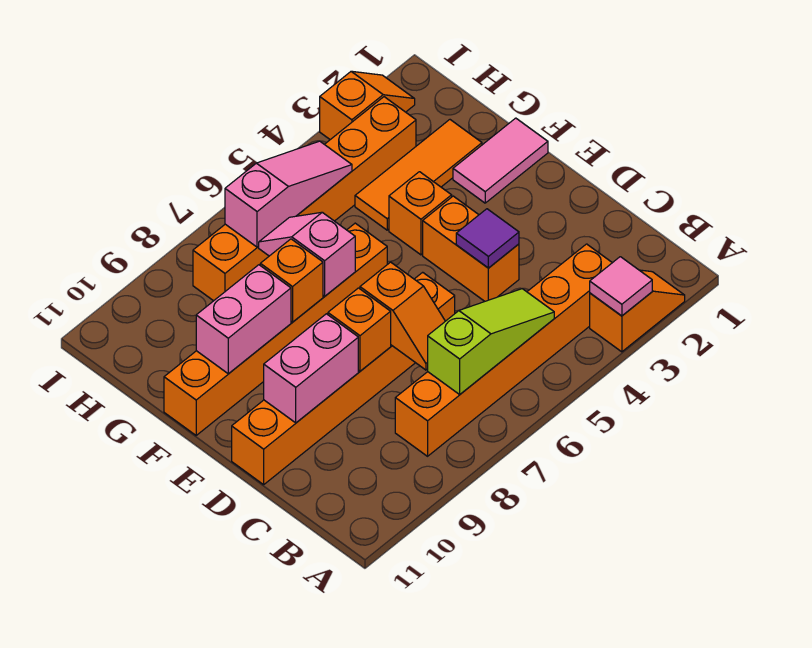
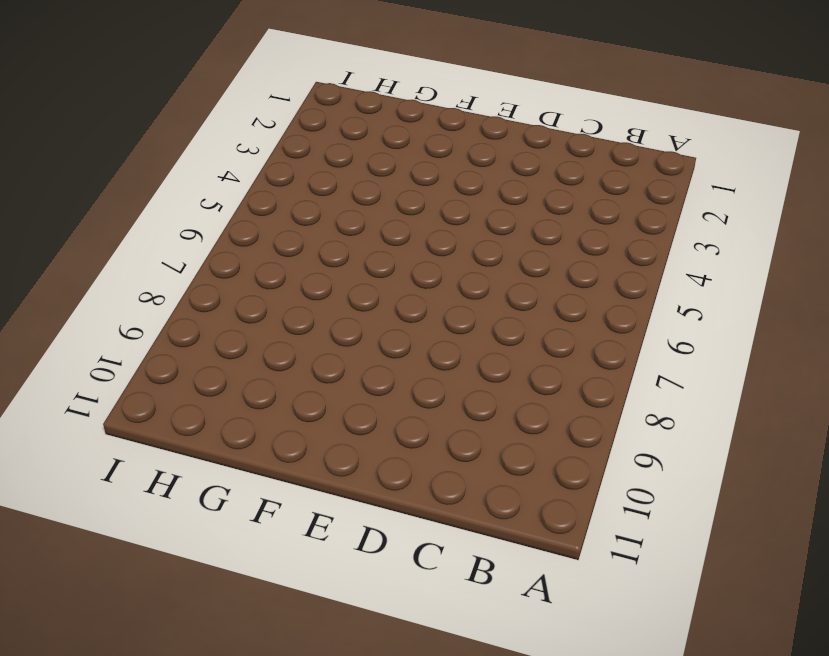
none -> orange slope A2:A3 level 1 top 3
none -> orange brick B3:B8 level 1
none -> orange brick D4:E4 level 1

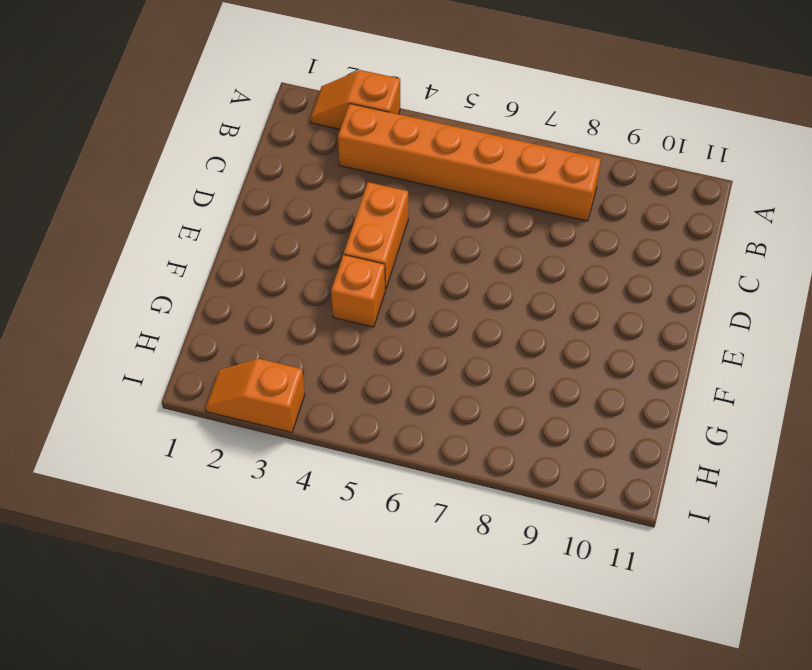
none -> orange brick D6:D11 level 1
none -> pink tile F1:F2 level 1
none -> orange brick F6:F11 level 1

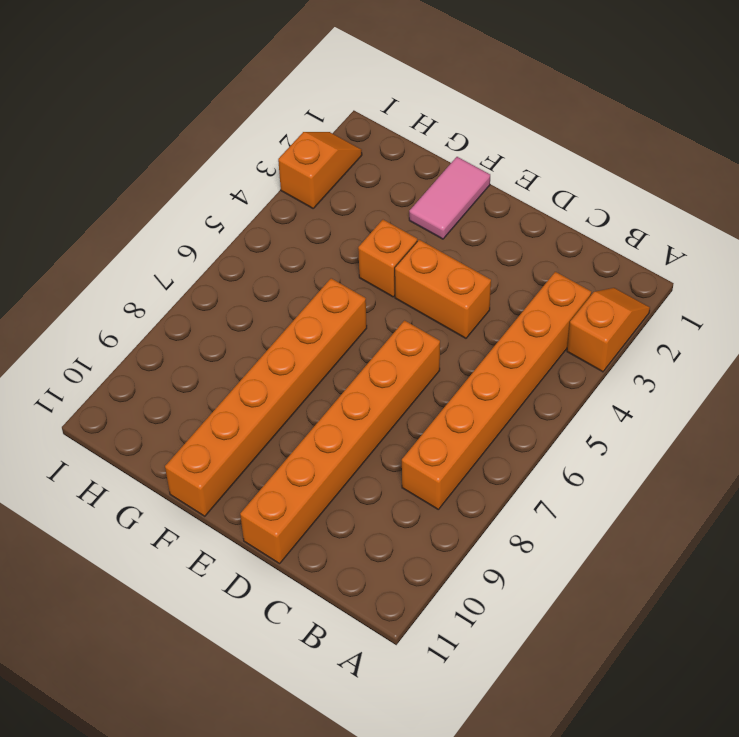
none -> orange tile G2:G4 level 1
none -> orange brick H3:H8 level 1
none -> pink tile A3 level 2

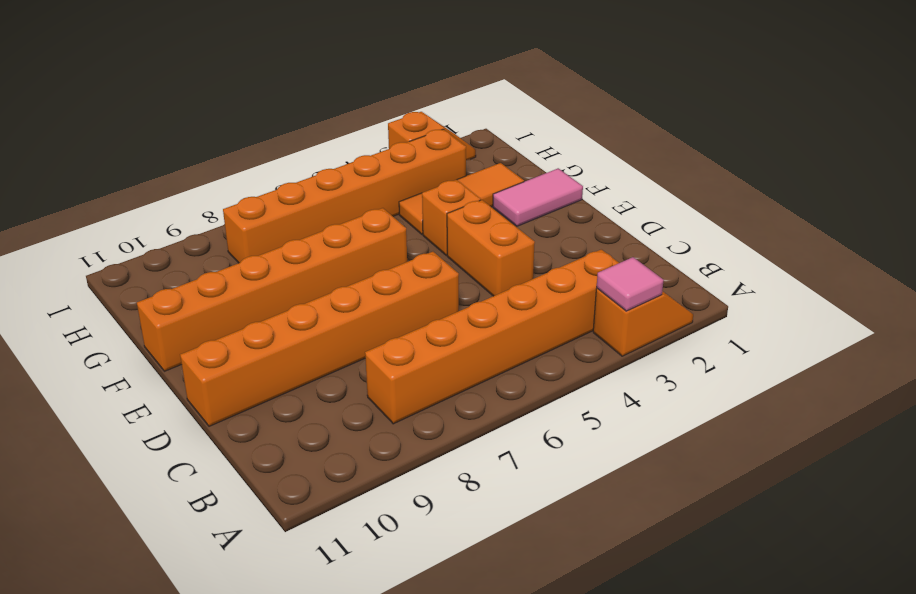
none -> lime slope B5:B7 level 2 top 7
none -> orange slope C7:D7 level 2 top D
none -> purple tile D4 level 2

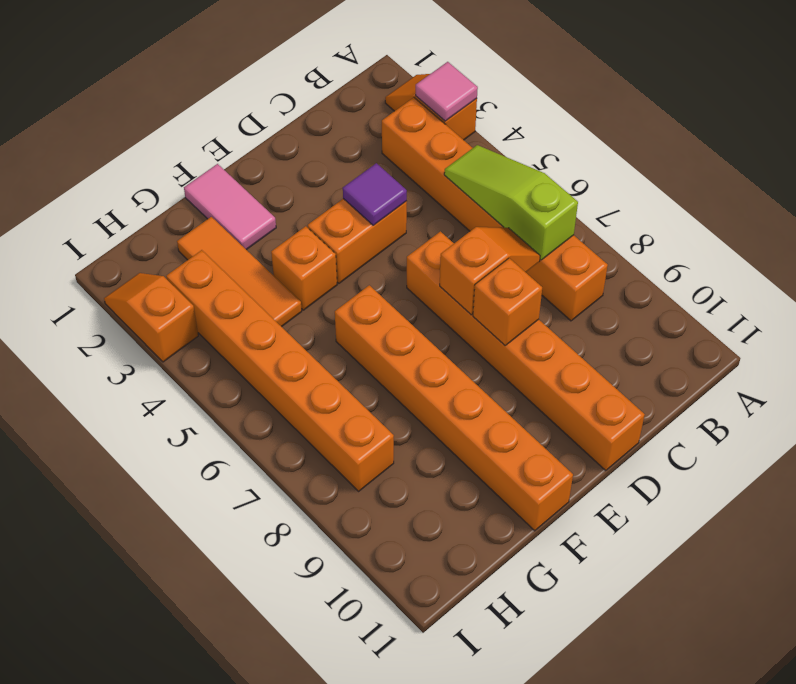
none -> pink brick D9:D10 level 2
none -> pink slope F7:G7 level 2 top F
none -> orange brick F8 level 2

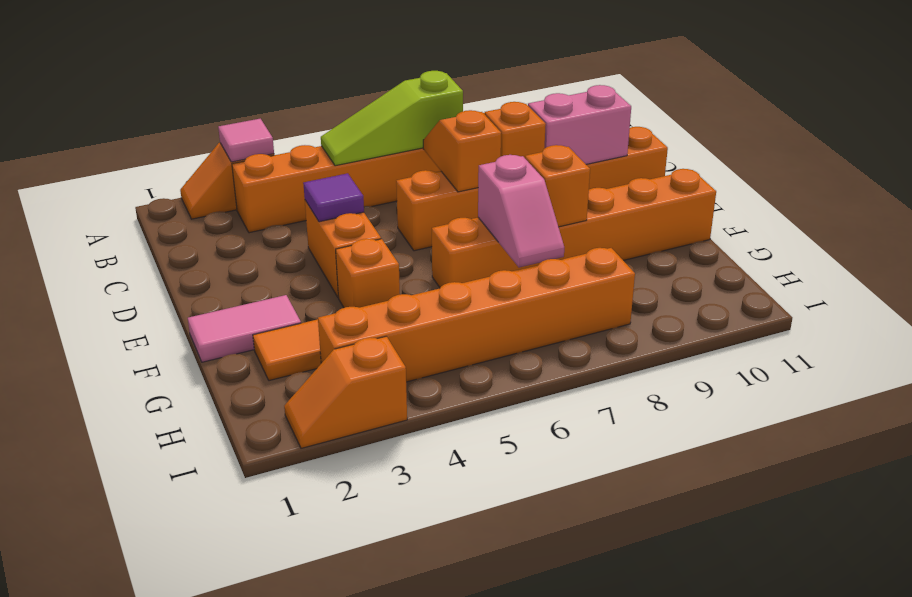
none -> pink brick F9:F10 level 2
none -> pink slope H5:H7 level 2 top 7

